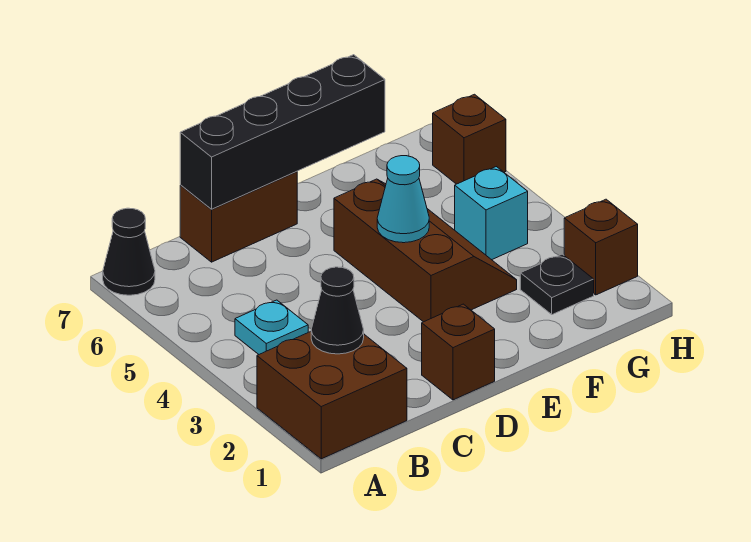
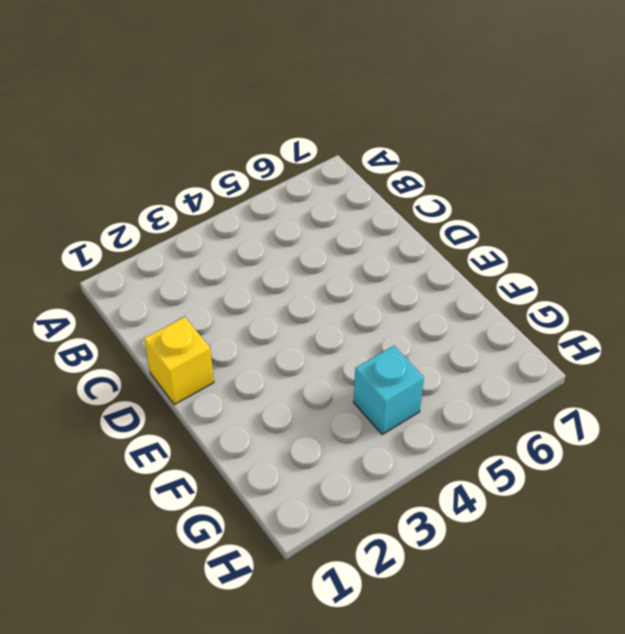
yellow brick D1 level 1 -> brown brick D1 level 1
none -> brown brick A1:B2 level 1
none -> black cone A7 level 1
none -> cyan plate B4 level 1

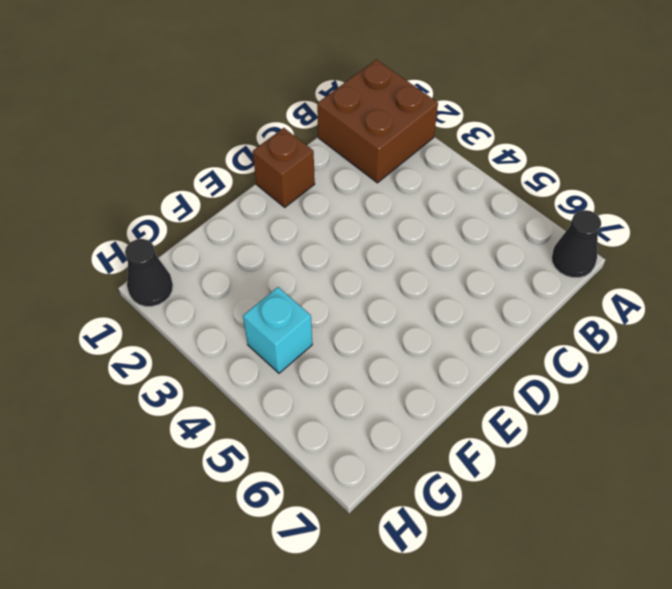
black cone H1 level 1 -> black cone B2 level 2
none -> cyan plate B4 level 1
none -> brown brick C7:D7 level 1
none -> brown slope E3:F5 level 1 top E

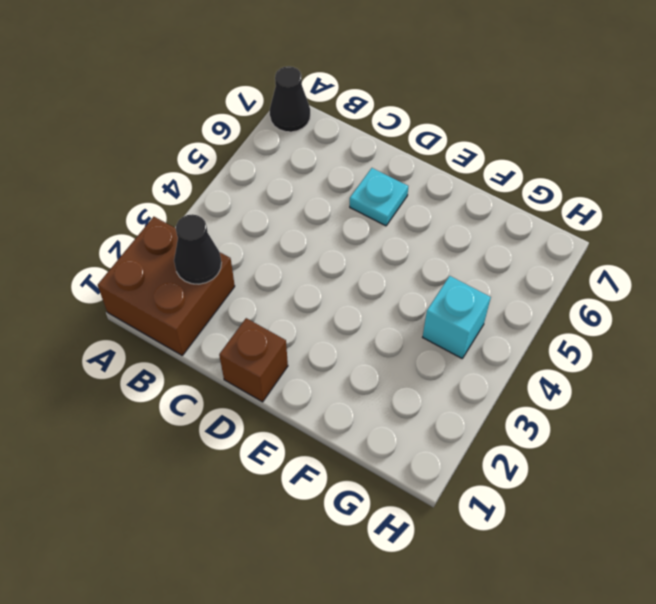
cyan plate D6 level 1 -> cyan plate B4 level 1
none -> brown brick C7:D7 level 1
none -> brown slope E3:F5 level 1 top E
none -> black plate G2 level 1

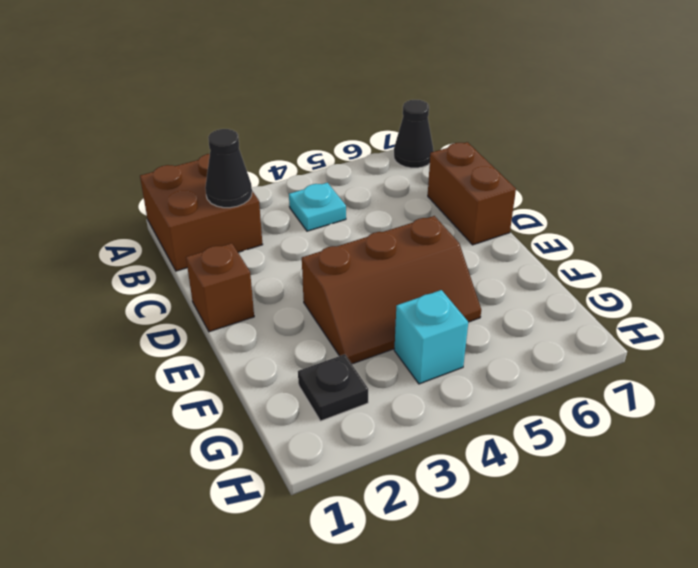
none -> brown brick H2 level 1
none -> brown brick H6 level 1
none -> black brick C7:F7 level 2

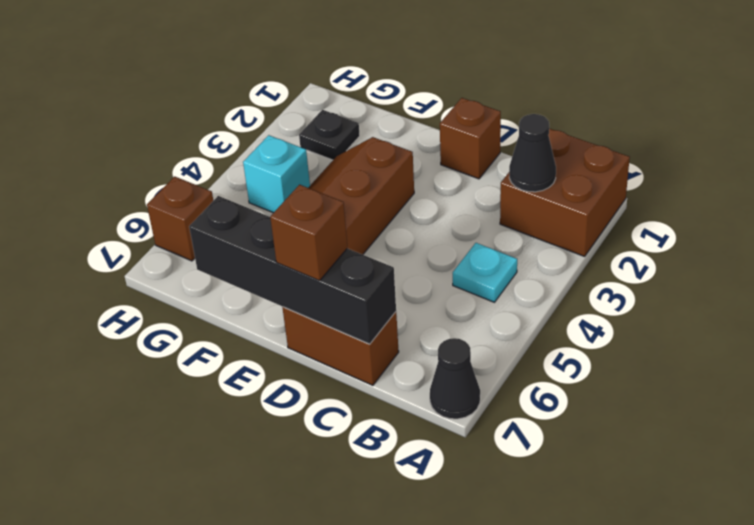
brown brick D7 level 3 -> brown brick H2 level 1
none -> cyan cone E4 level 2

